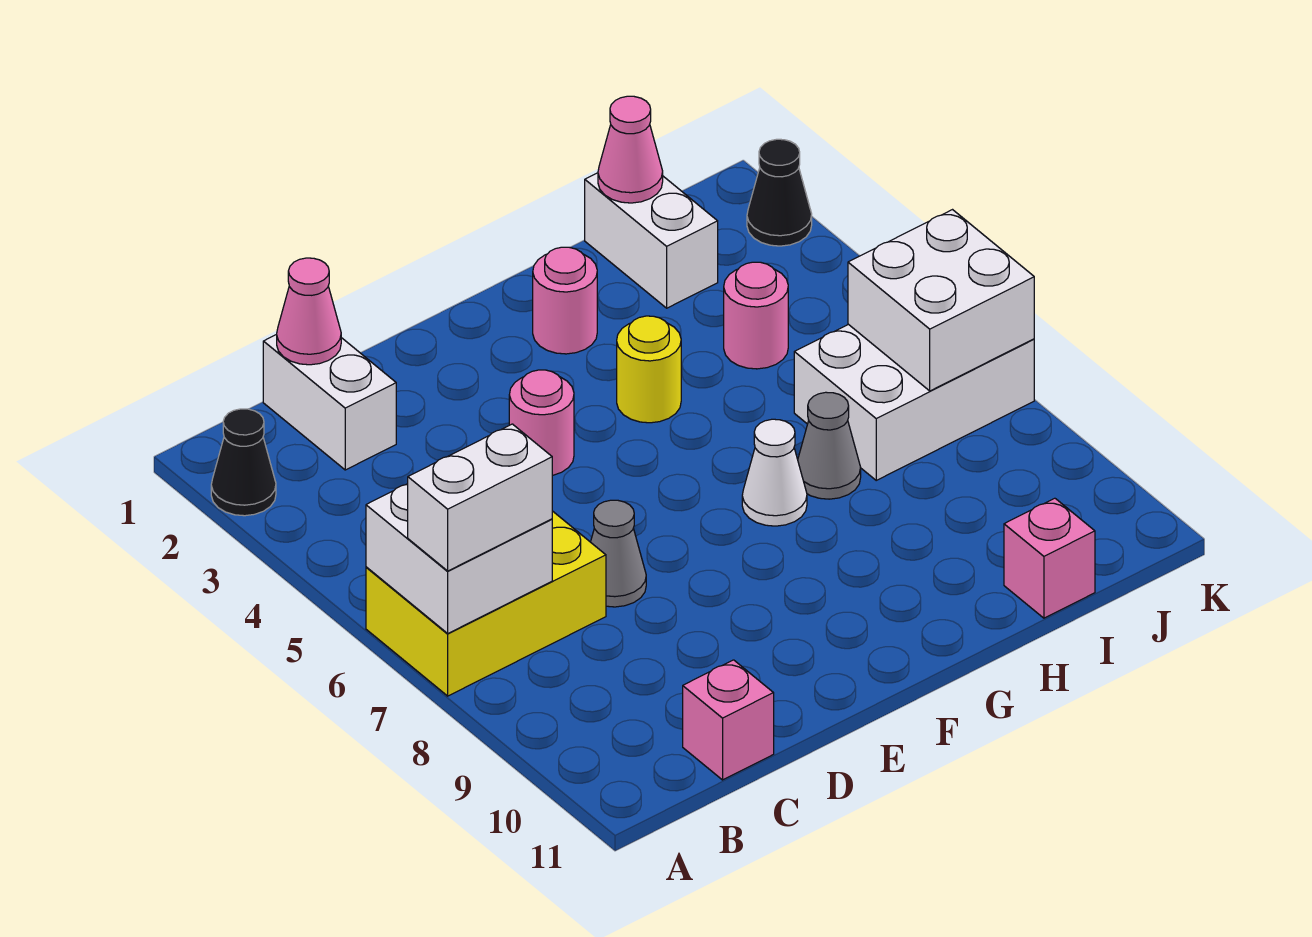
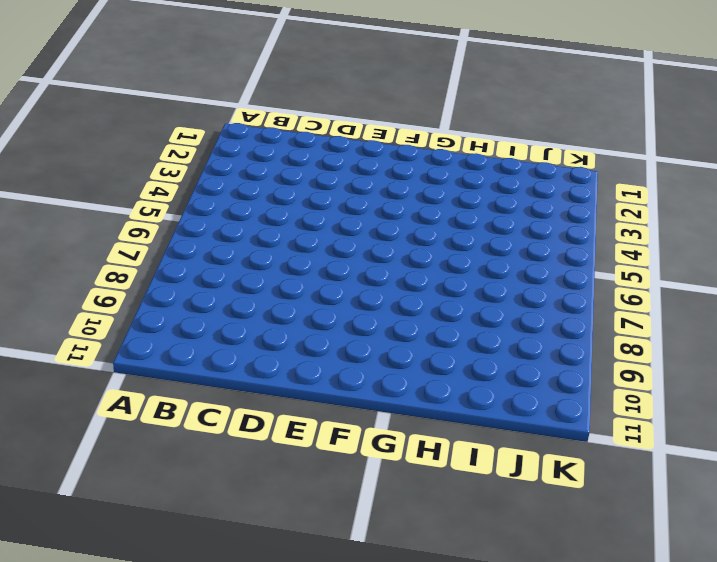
none -> black cone A2 level 1
none -> yellow brick A6:C7 level 1
none -> white brick C1:C2 level 1

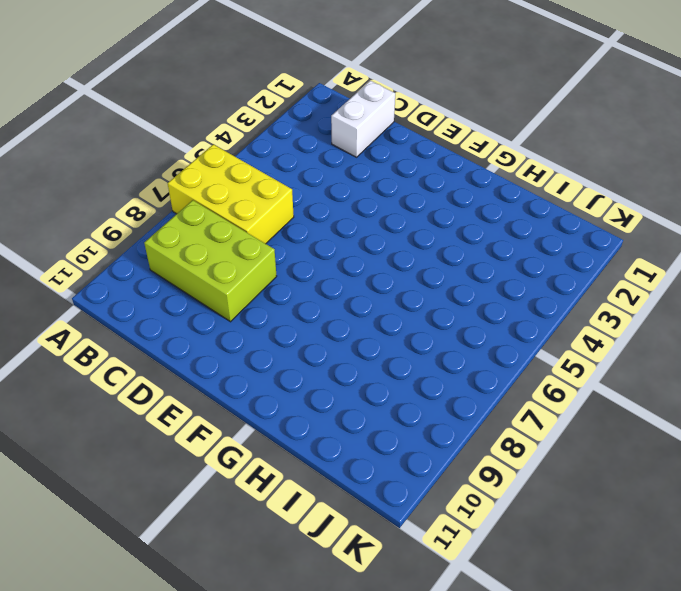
lime brick B8:D9 level 1 -> none
none -> black cone A2 level 1
none -> pink brick C11 level 1
none -> grey cone D7 level 1

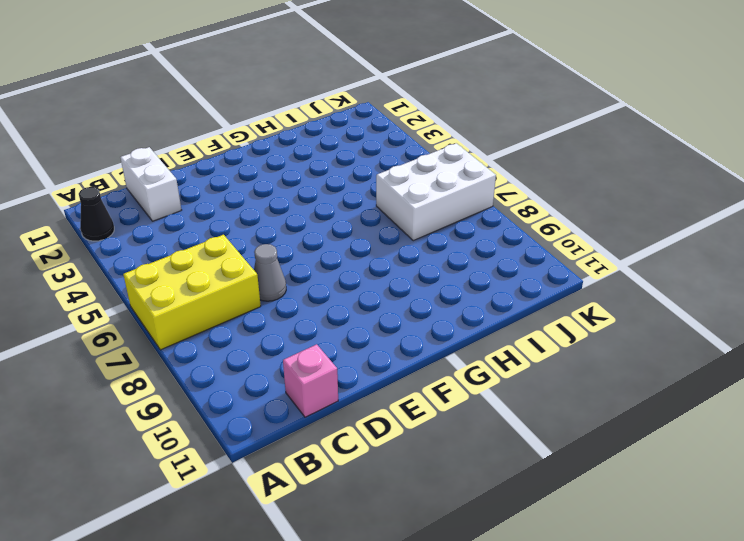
none -> pink round brick E4 level 1
none -> pink round brick G2 level 1
none -> yellow round brick G4 level 1

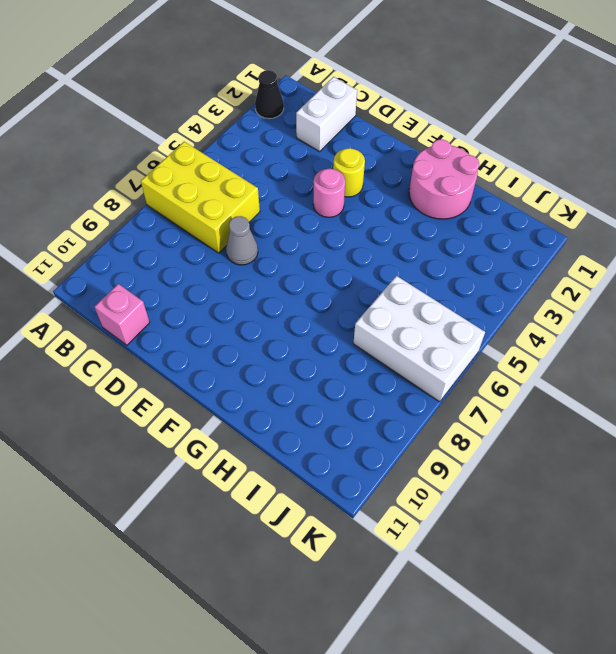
yellow round brick E3 level 1 -> yellow round brick G4 level 1
pink round brick G1:H2 level 1 -> pink round brick G2 level 1
none -> white cone G7 level 1
none -> grey cone H7 level 1
none -> white brick I1:I2 level 1

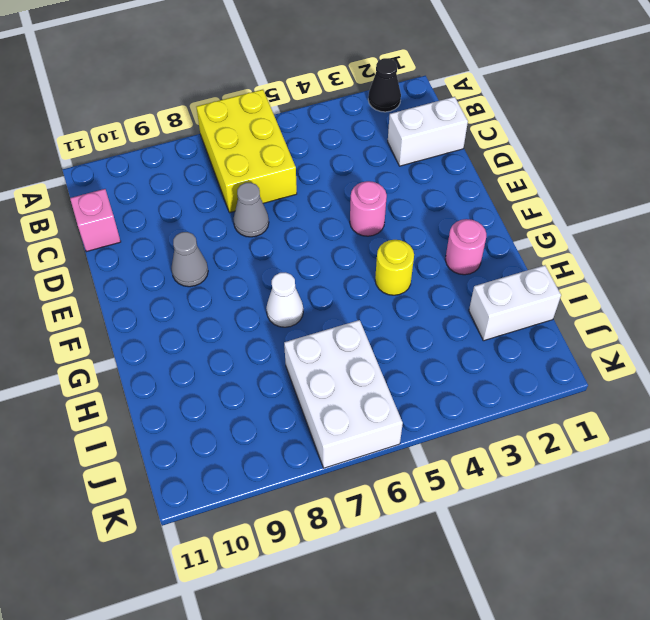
grey cone E9 level 1 -> grey cone H7 level 1
none -> pink round brick I4 level 1
none -> pink brick I11 level 1
none -> black cone K2 level 1

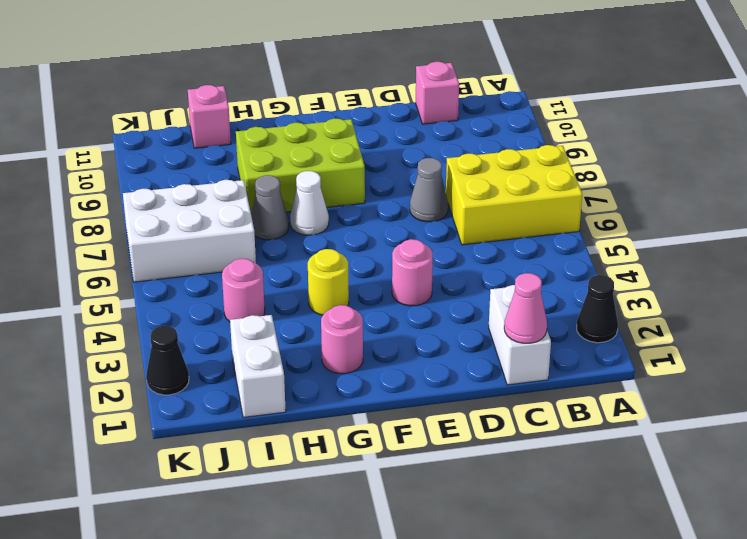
lime brick F8:H9 level 1 -> none
none -> white brick A6:B7 level 2
none -> pink cone I1 level 2
none -> white brick J6:K7 level 2

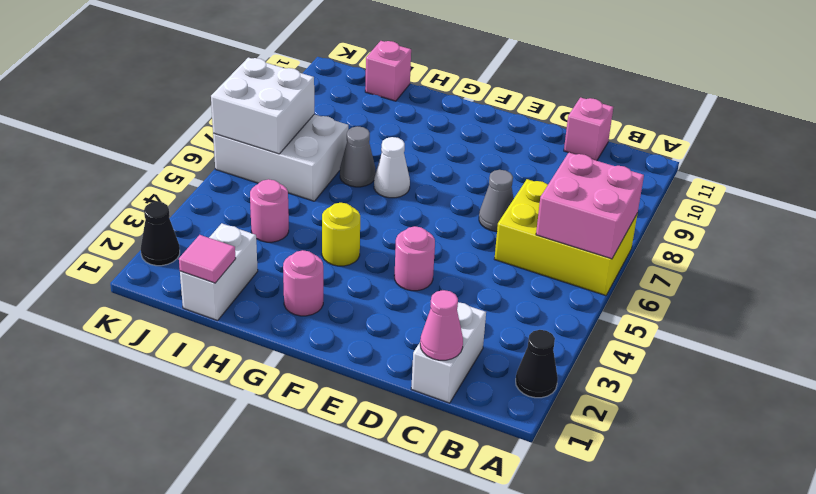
pink brick A6:B7 level 2 -> white brick A6:B7 level 2
pink tile I1 level 2 -> pink cone I1 level 2
none -> white brick A7:B7 level 3

